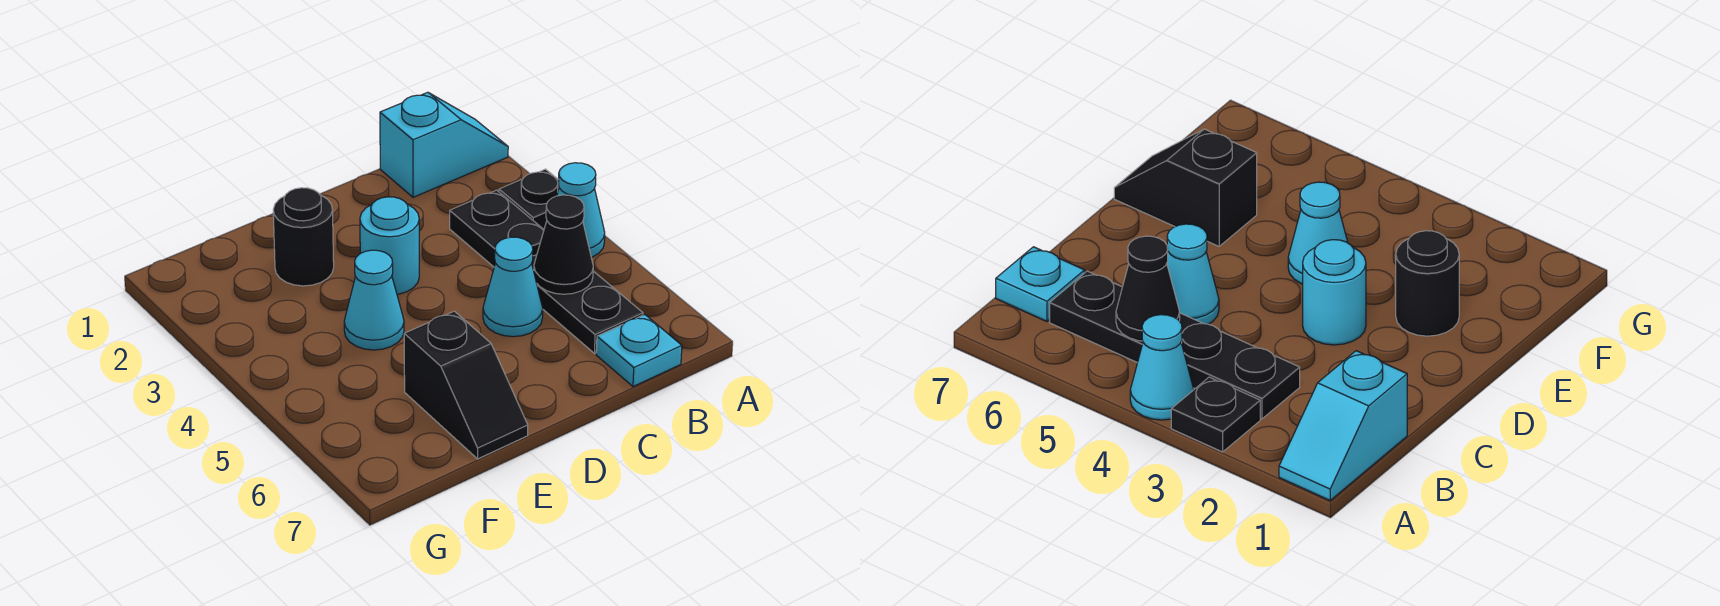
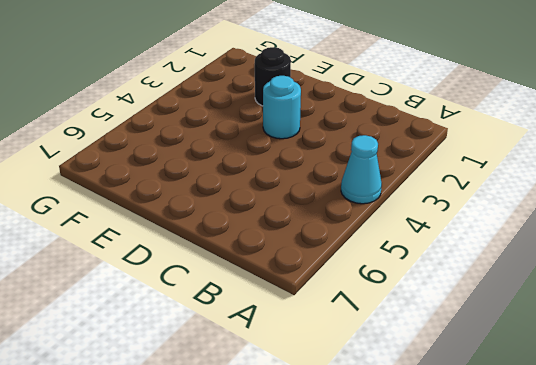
none -> cyan slope A1:B1 level 1 top B
none -> black plate A3 level 1

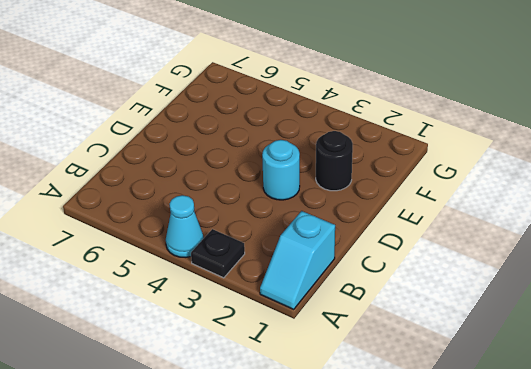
none -> black plate B3:B6 level 1
none -> cyan plate B7 level 1

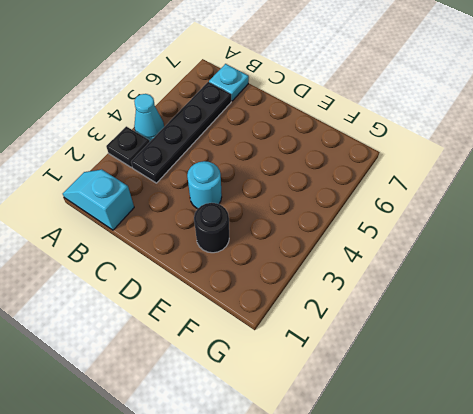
none -> cyan cone C5 level 1
none -> cyan cone E4 level 1

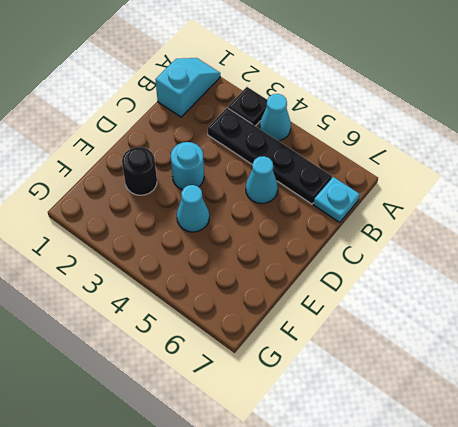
none -> black slope E6:E7 level 1 top 6
none -> black cone B5 level 2

